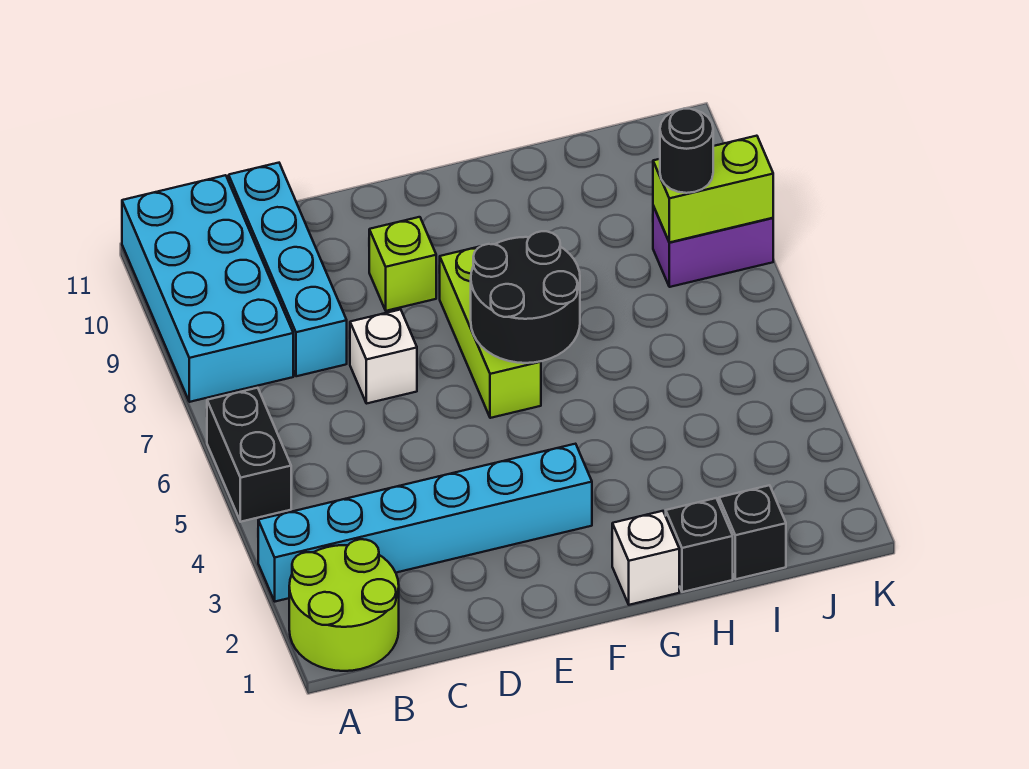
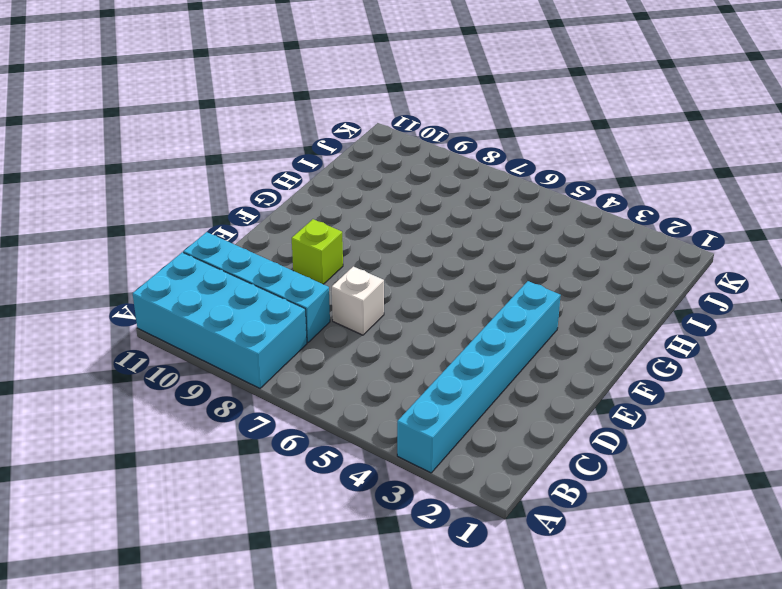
none -> lime round brick A1:B2 level 1
none -> black brick A5:A6 level 1
none -> lime brick F6:F8 level 1

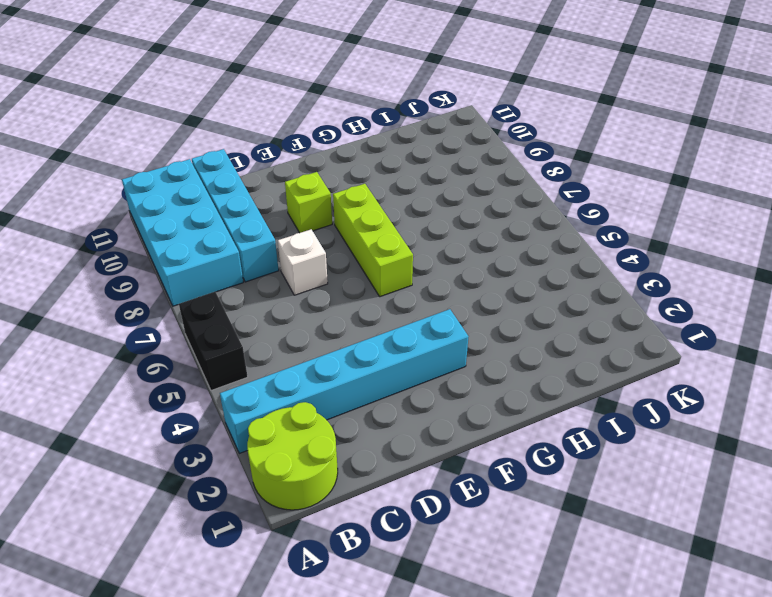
none -> white brick G1 level 1
none -> black brick H1 level 1
none -> black brick I1 level 1

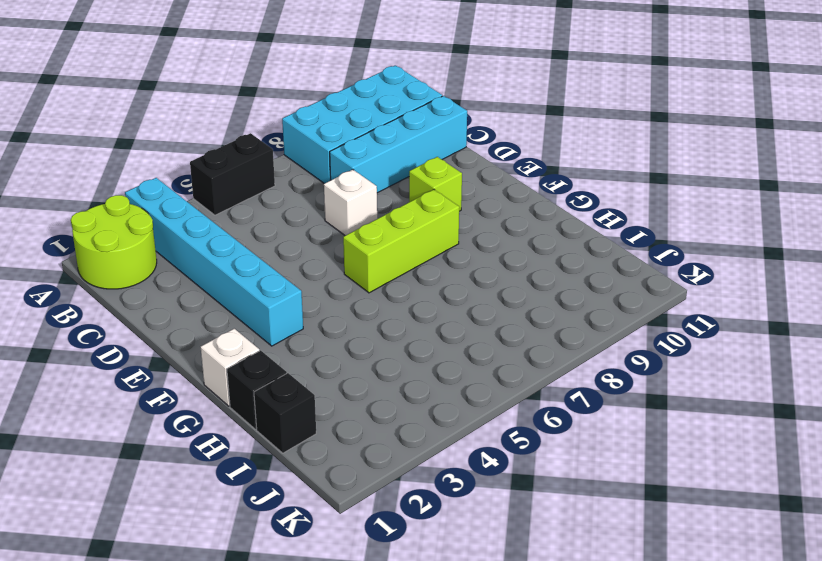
none -> purple brick J8:K8 level 1
none -> black round brick F6:G7 level 2
none -> lime brick J8:K8 level 2

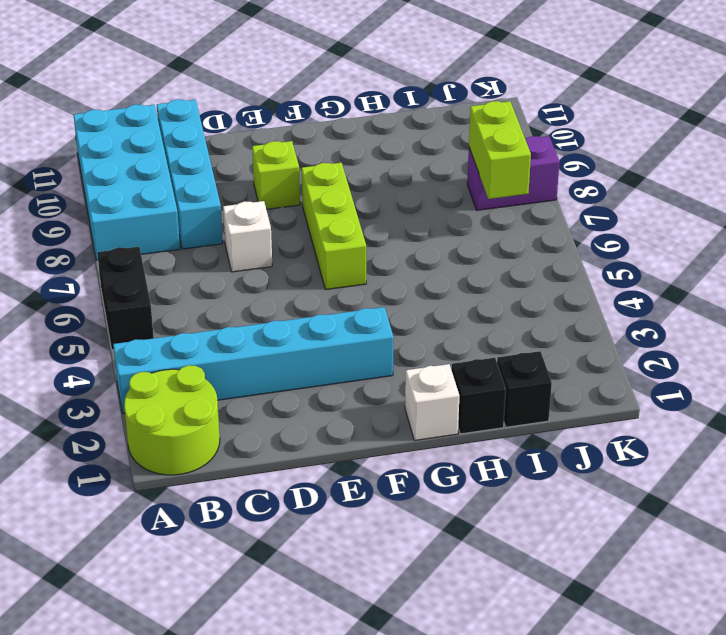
lime brick J7:J8 level 2 -> lime brick J8:K8 level 2
none -> black round brick F6:G7 level 2
none -> black round brick J8 level 3

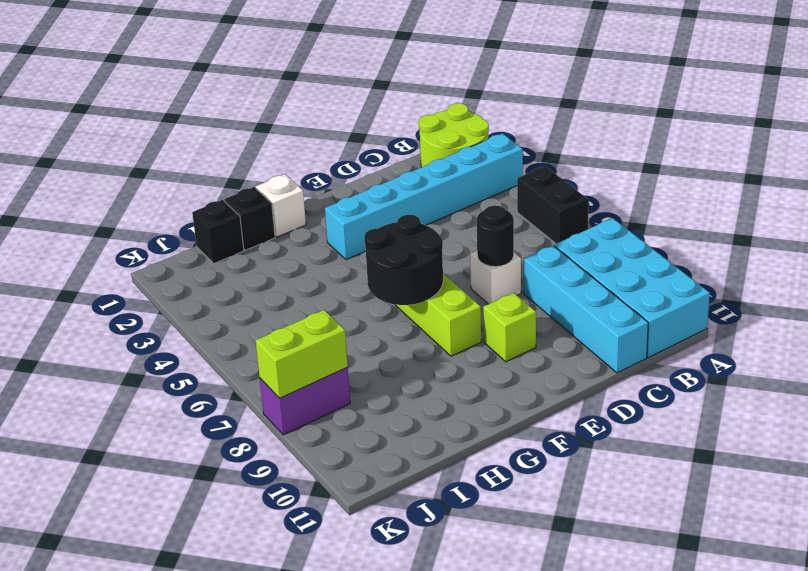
black round brick D7 level 2 -> black round brick J8 level 3

